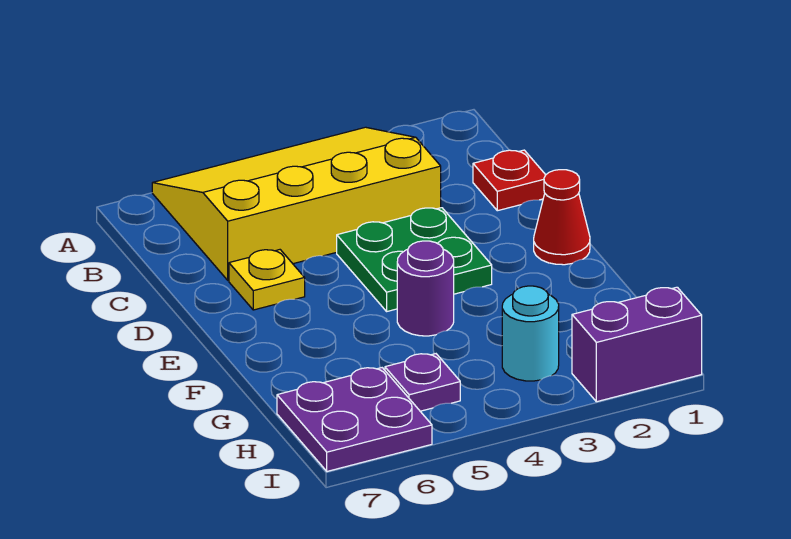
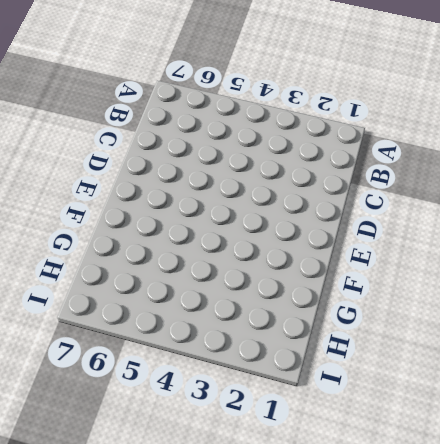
none -> yellow slope A3:C6 level 1 top C
none -> red plate C1 level 1

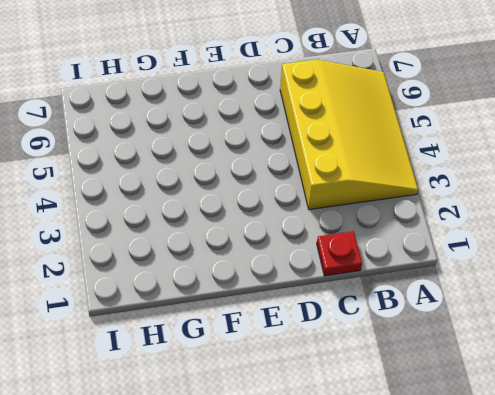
none -> green plate D3:E4 level 1
none -> yellow plate D6 level 1

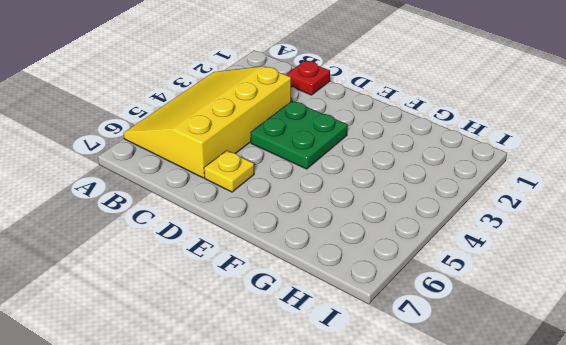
none -> red cone E1 level 1
none -> purple round brick F4 level 1

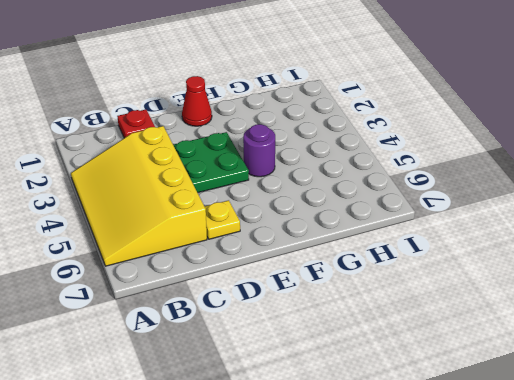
none -> cyan round brick H3 level 1
none -> purple plate H5 level 1

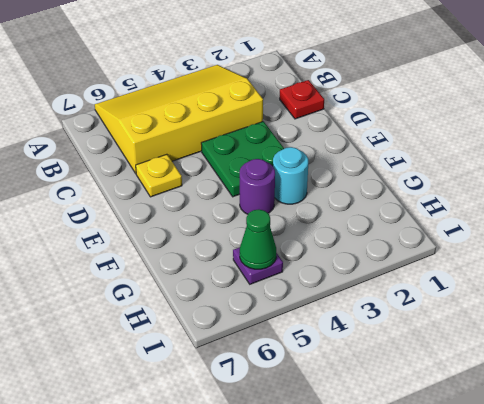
cyan round brick F3 level 1 -> cyan round brick H3 level 1
green cone H5 level 2 -> none
none -> red cone E1 level 1
none -> purple plate H6:I7 level 1

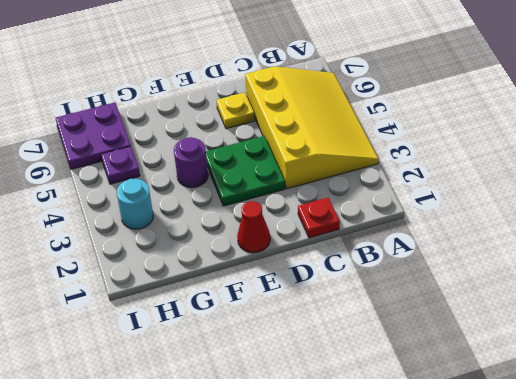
none -> purple brick I1:I2 level 1

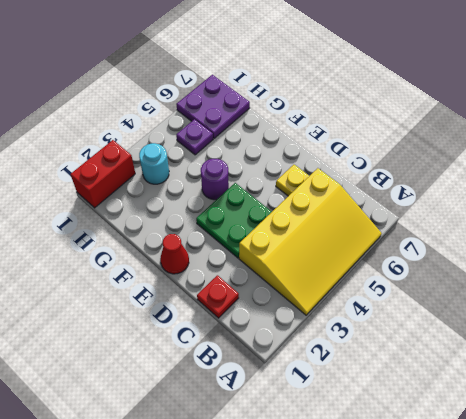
red brick I1:I2 level 1 -> purple brick I1:I2 level 1

